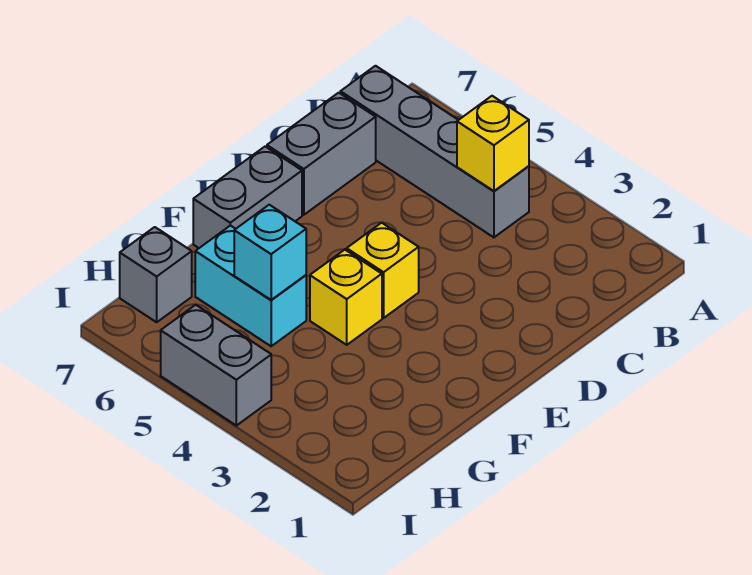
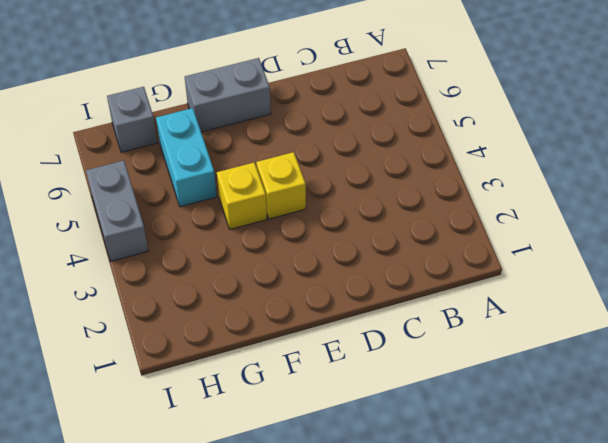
none -> grey brick B4:B7 level 1
none -> grey brick C7:D7 level 1

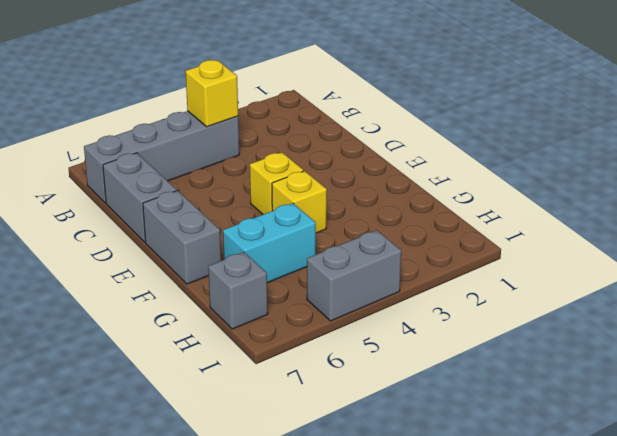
none -> cyan brick G5 level 2

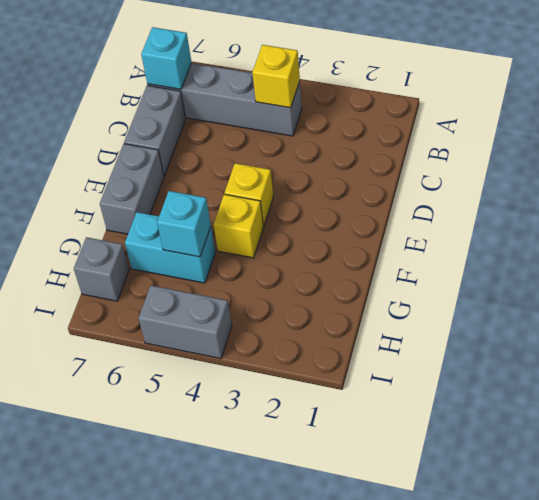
cyan brick B7 level 2 -> none

